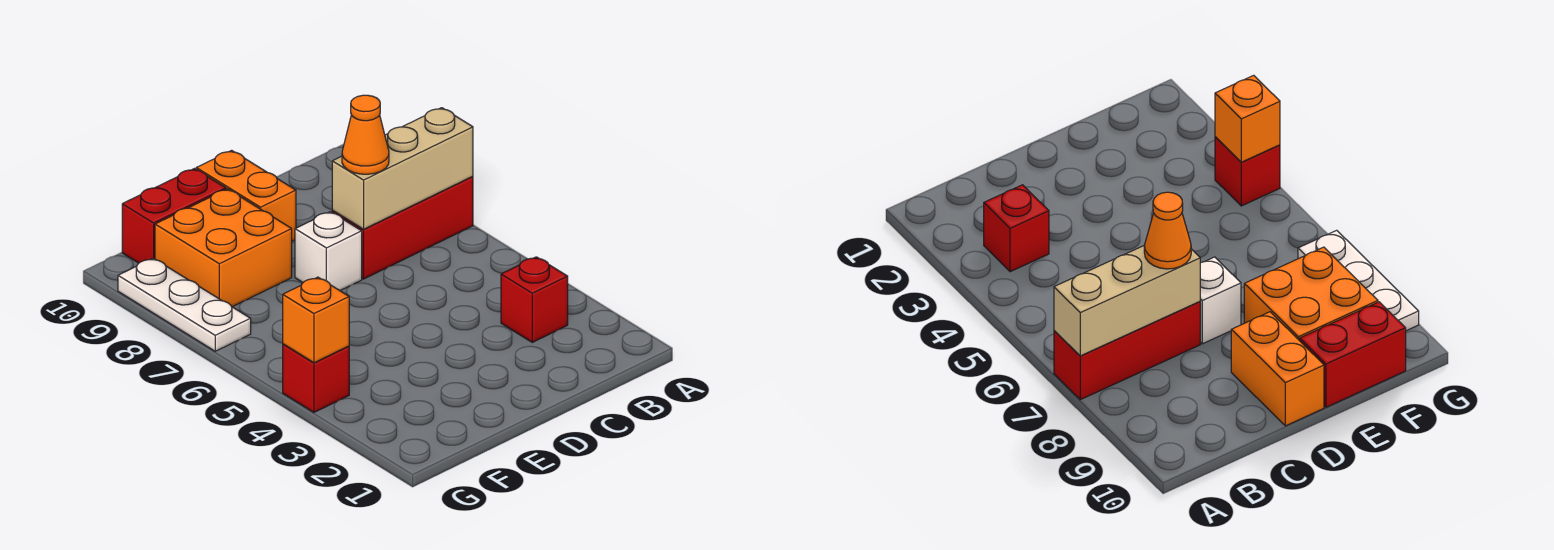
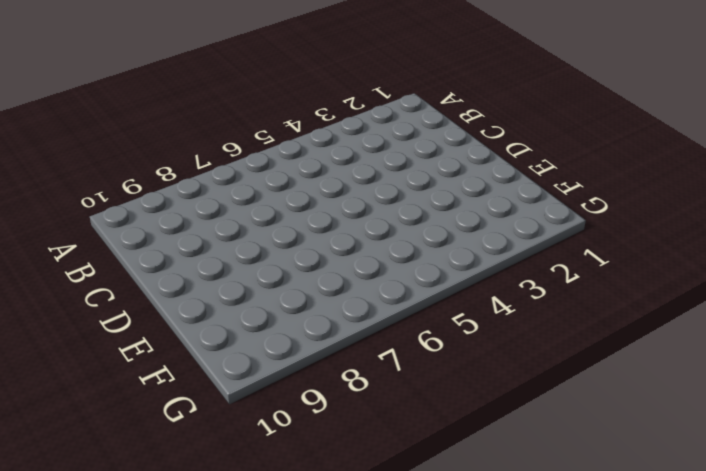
none -> red brick A7:C7 level 1
none -> red brick B3 level 1

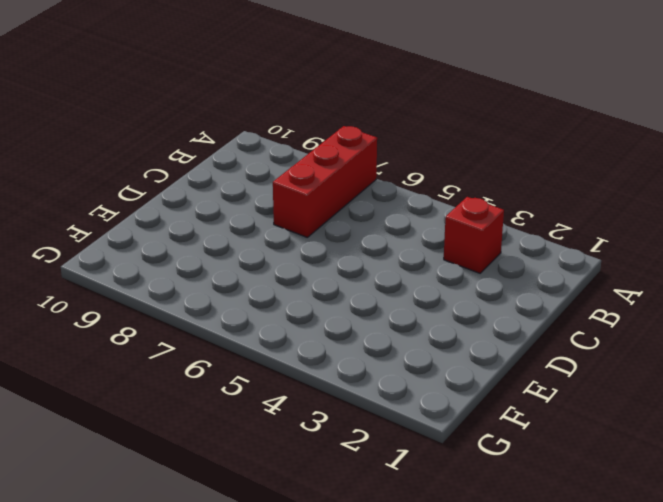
none -> white brick D7 level 1
none -> orange brick D9:D10 level 1

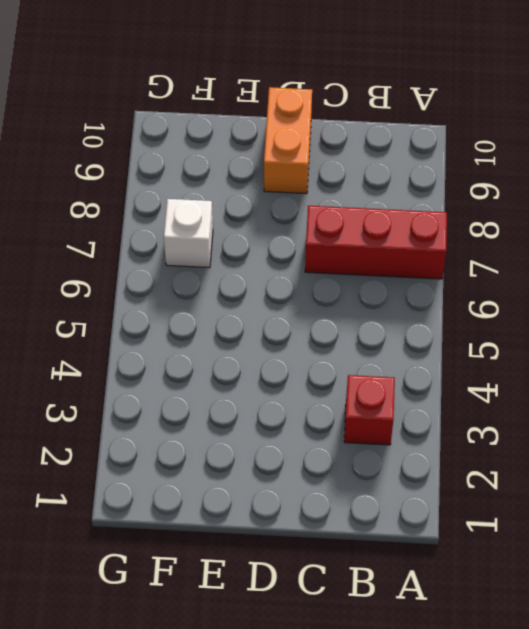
white brick F7 level 1 -> white brick D7 level 1
none -> orange brick E8:F9 level 1
none -> red brick E10:F10 level 1

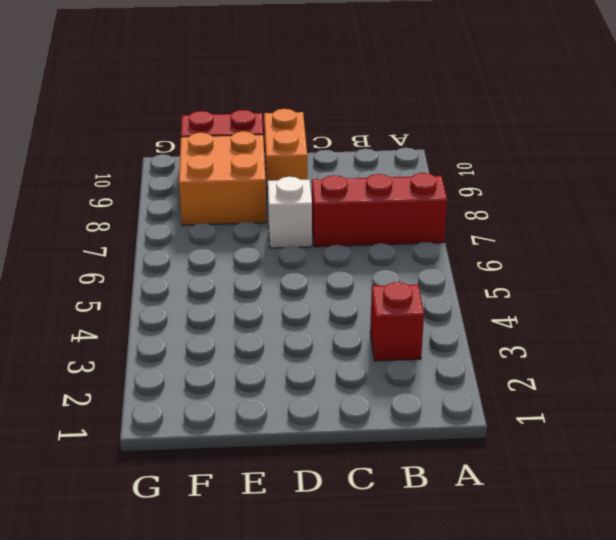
none -> red brick G4 level 1
none -> white plate G7:G9 level 1

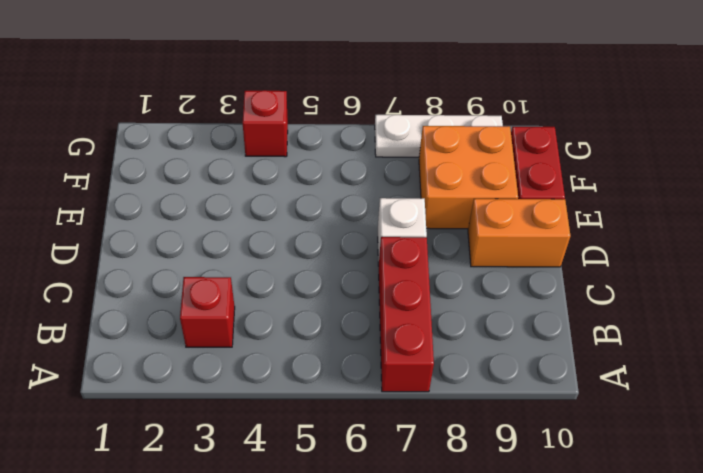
none -> tan brick A7:C7 level 2
none -> orange brick G4 level 2

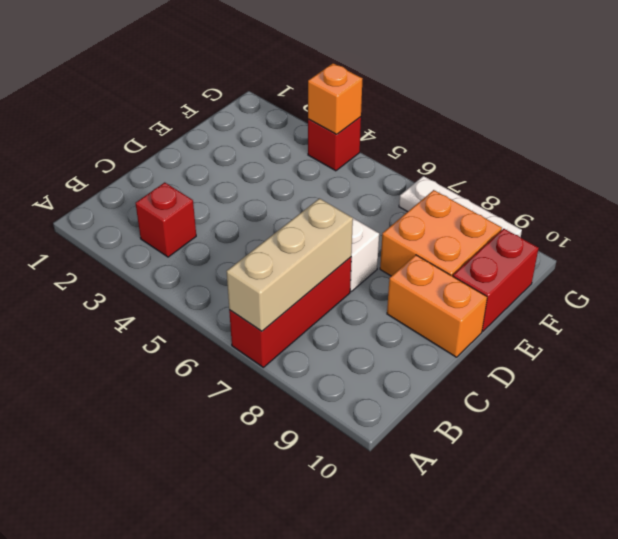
none -> orange cone C7 level 3

